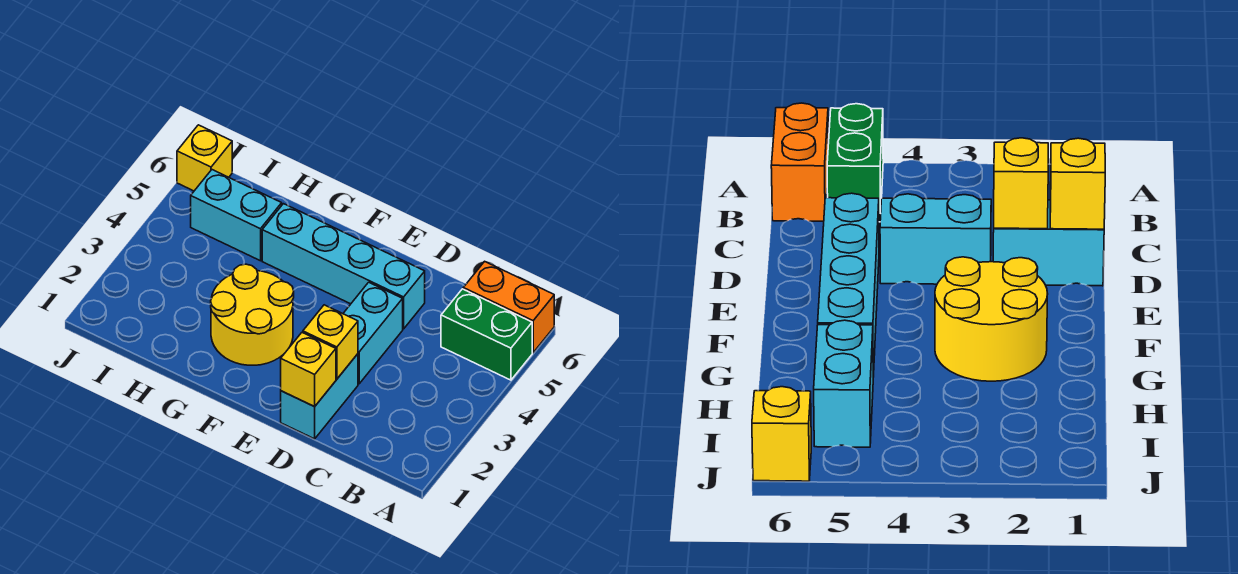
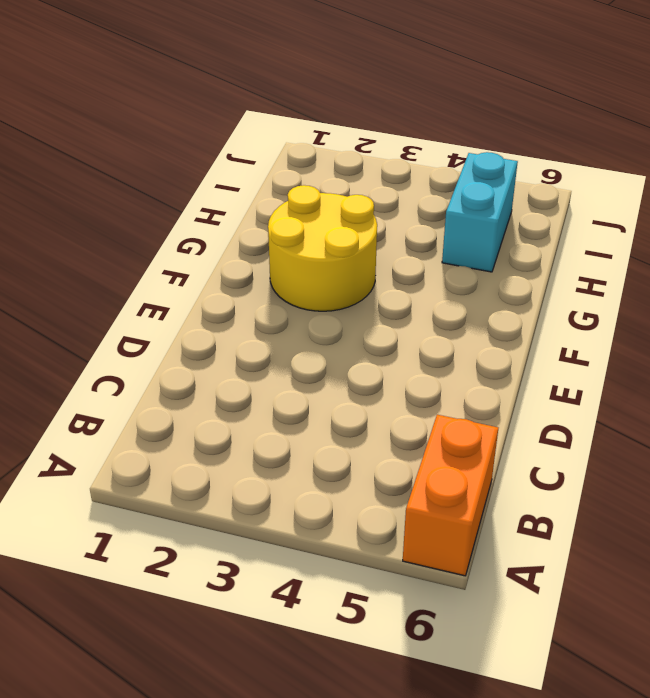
none -> green brick A5:B5 level 1
none -> cyan brick D1:D2 level 1

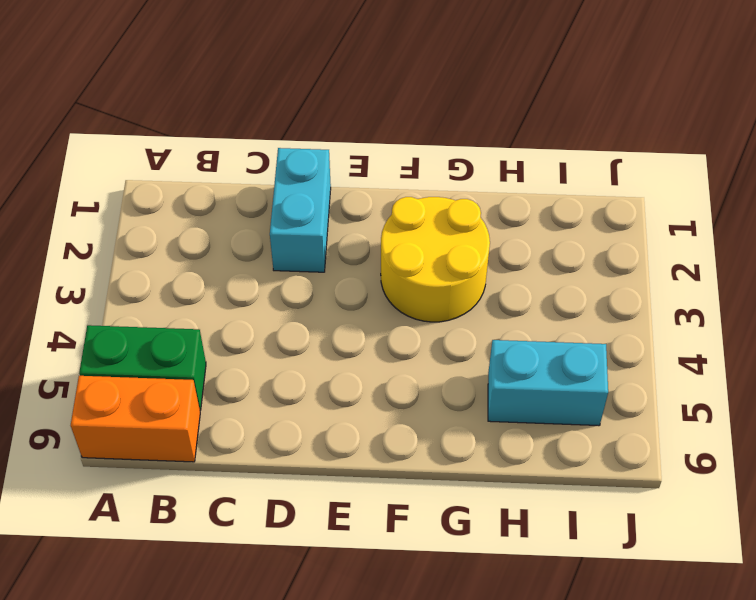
none -> cyan brick D3:D4 level 1
none -> cyan brick D5:G5 level 1

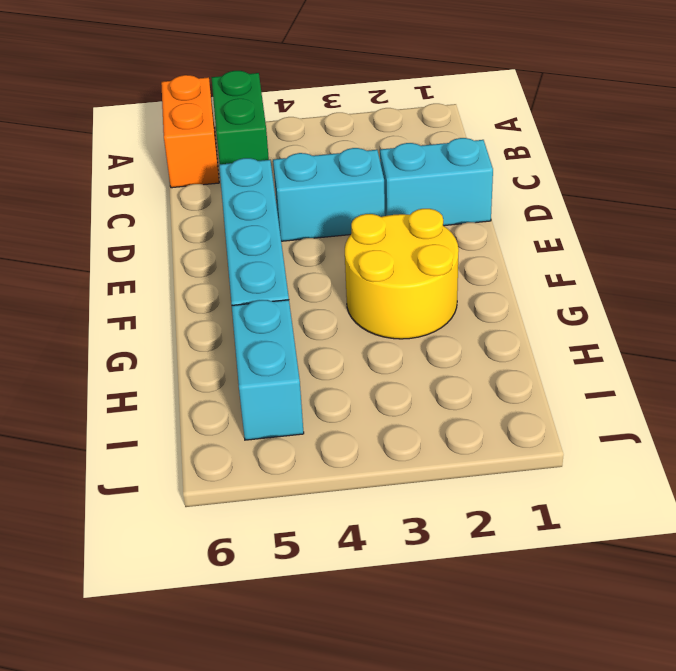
none -> yellow brick J6 level 1
none -> yellow brick D1 level 2

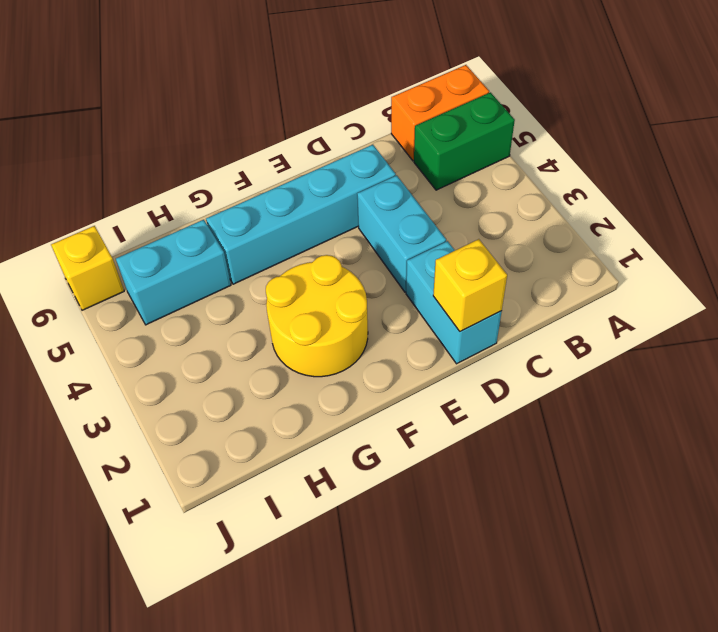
none -> yellow brick D2 level 2

